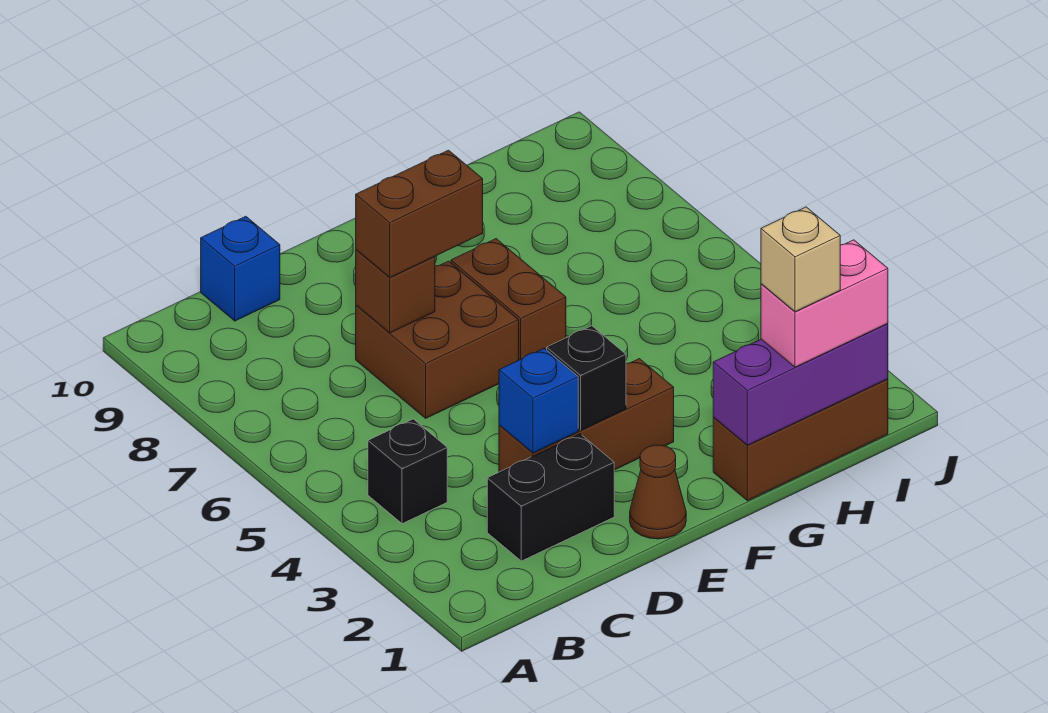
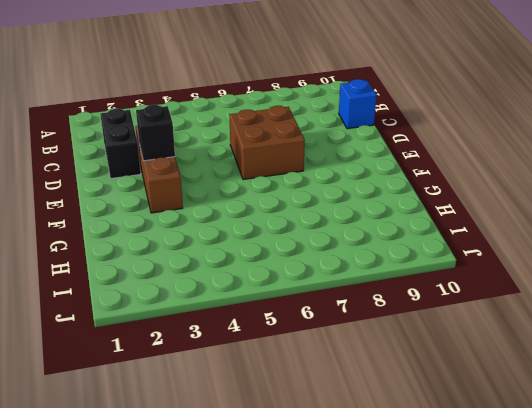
none -> black brick B4 level 1
none -> brown cone E1 level 1
none -> brown brick F6:F7 level 1

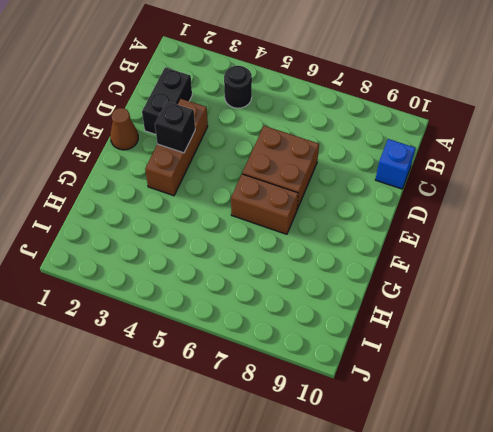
black round brick B4 level 1 -> black brick B4 level 1
none -> brown brick G1:I1 level 1
none -> blue brick D3 level 2
none -> brown brick D7 level 2

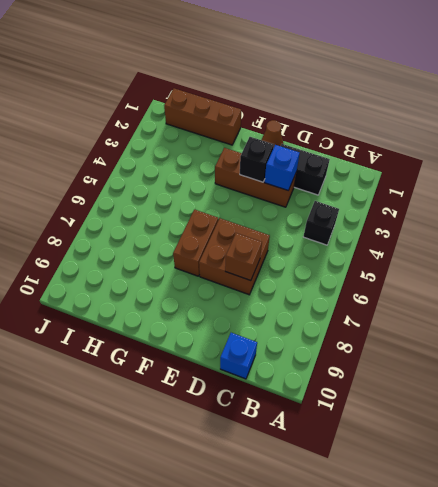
none -> purple brick G1:I1 level 2
none -> brown brick D7:E7 level 3
none -> pink brick H1:I1 level 3

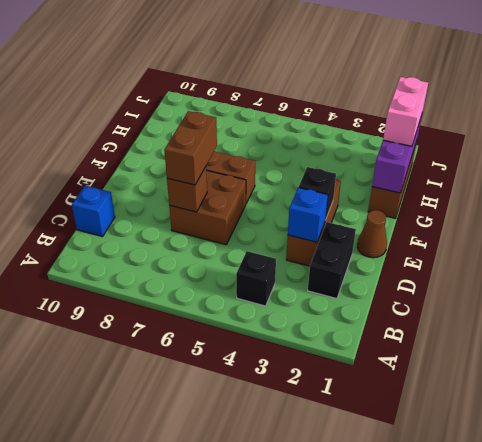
none -> tan brick H1 level 4

